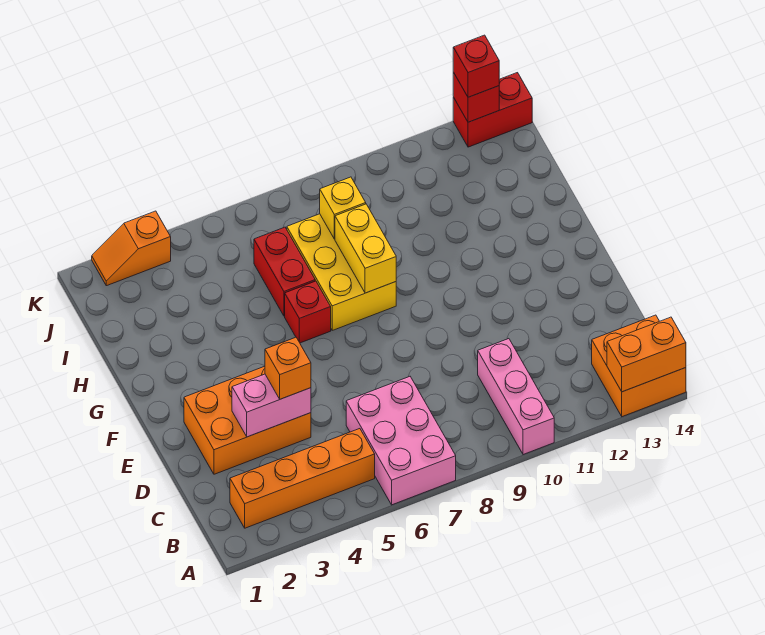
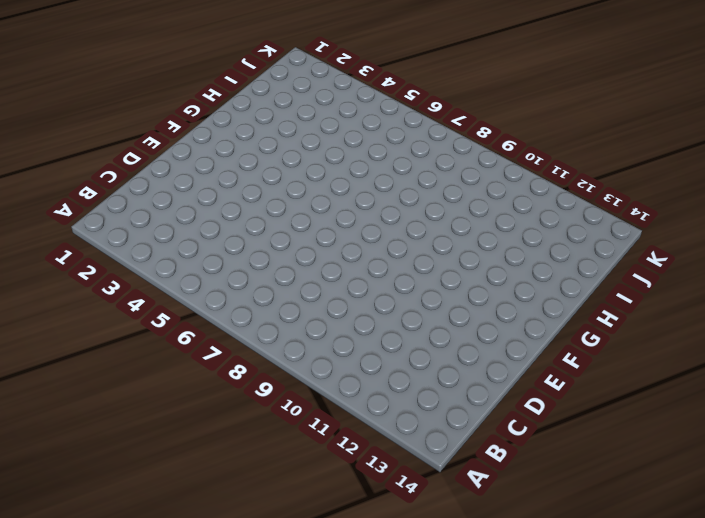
none -> pink brick A6:C7 level 1
none -> pink brick A10:C10 level 1
none -> orange brick A13:B14 level 1

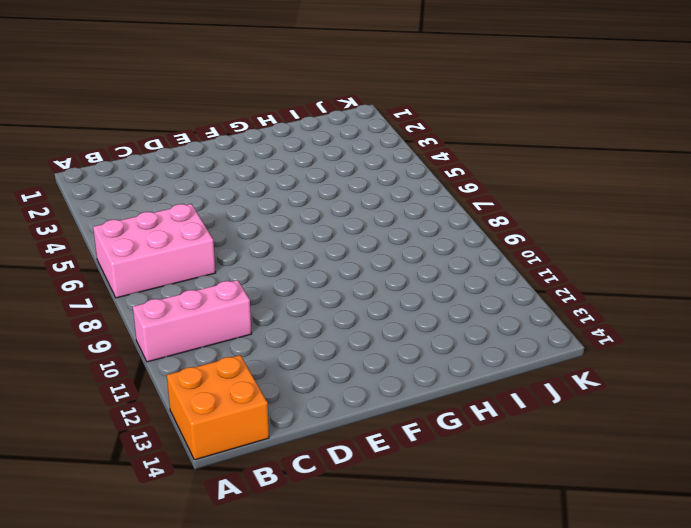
none -> orange brick B2:B5 level 1
none -> orange brick D2:E4 level 1
none -> red brick G6 level 1

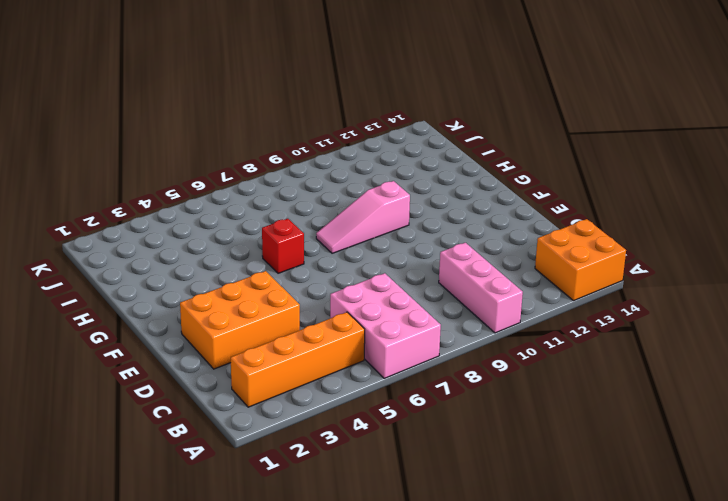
pink slope G8:G10 level 1 top 10 -> yellow brick G7:I8 level 1
none -> red brick H6:I6 level 1
none -> orange slope K2:K3 level 1 top 3
none -> red brick K13:K14 level 1

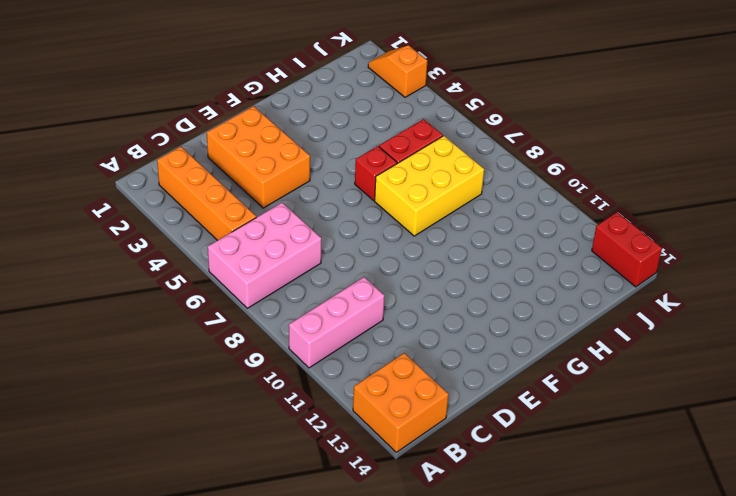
none -> orange brick A13:A14 level 2
none -> pink brick D3:D4 level 2
none -> yellow brick G8:H8 level 2

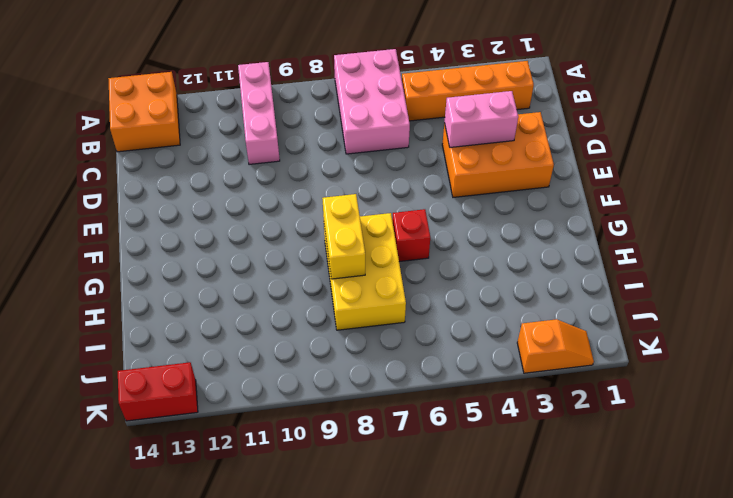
none -> red brick H6:I6 level 1
none -> orange brick A13:A14 level 2
none -> yellow brick I8 level 2

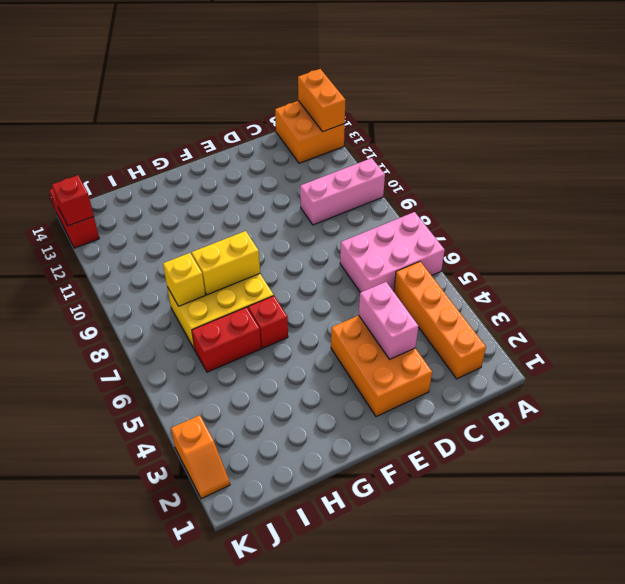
none -> orange brick D4 level 3
none -> red brick K13 level 3

